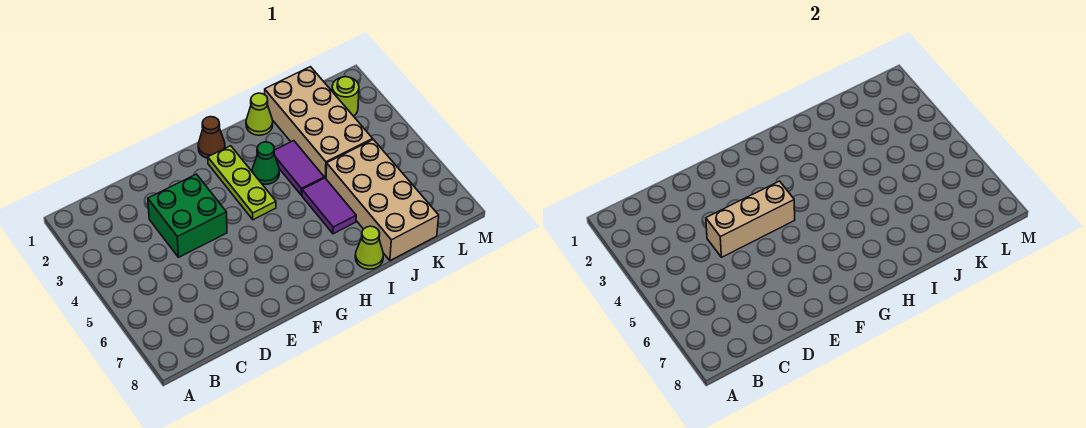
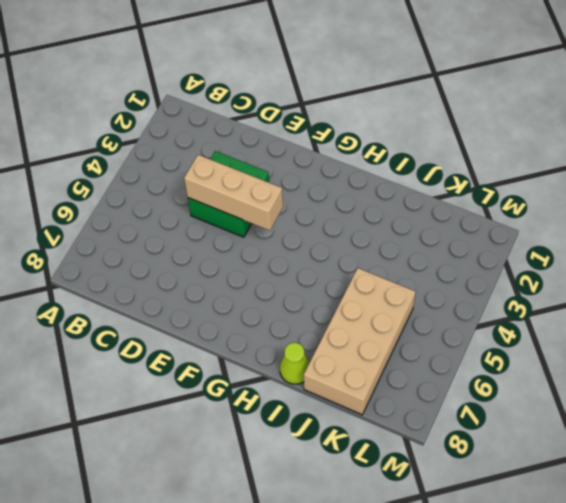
none -> brown cone G1 level 1
none -> lime plate G2:G4 level 1
none -> green cone H3 level 1

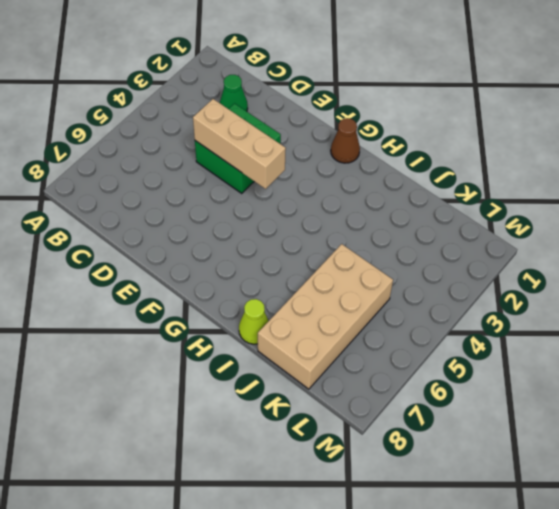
green cone C2 level 1 -> green cone H3 level 1
none -> lime plate G2:G4 level 1
none -> lime cone I1 level 1
none -> purple tile I3:I4 level 1

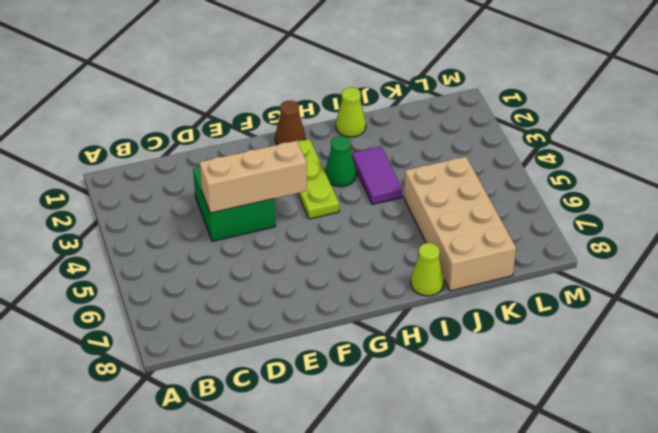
none -> purple tile I5:I6 level 1
none -> tan brick J1:K4 level 1
none -> lime round brick L2 level 1

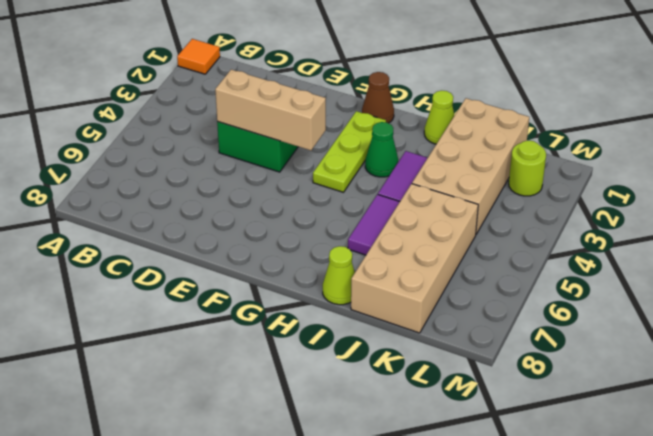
orange tile A1 level 1 -> none

